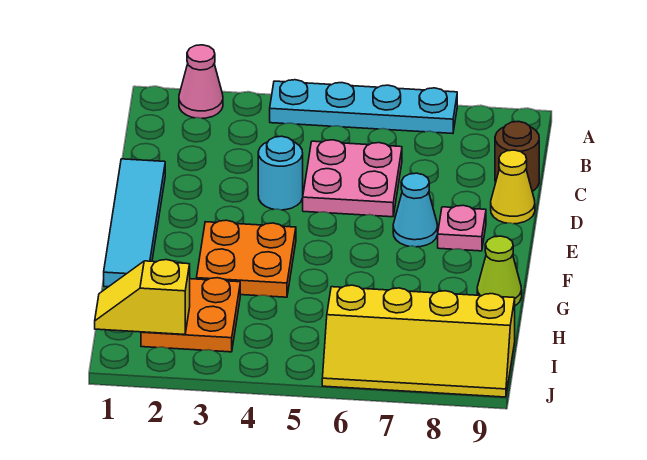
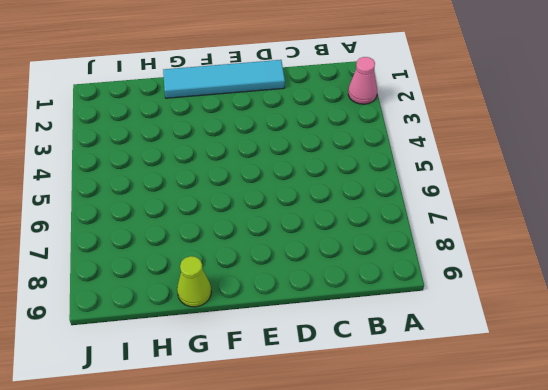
none -> cyan plate A4:A7 level 1
none -> pink plate C5:D6 level 1
none -> brown round brick C9 level 1

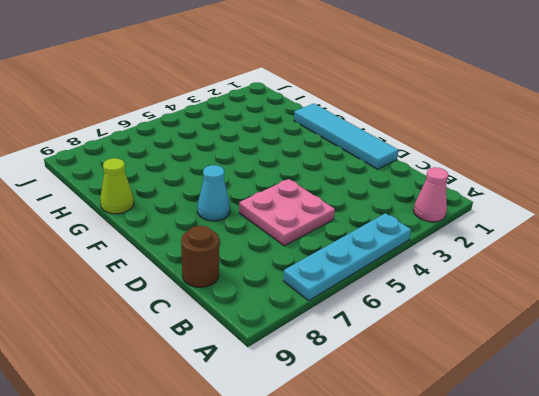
none -> cyan round brick D4 level 1
none -> yellow cone D9 level 1
none -> pink plate E8 level 1

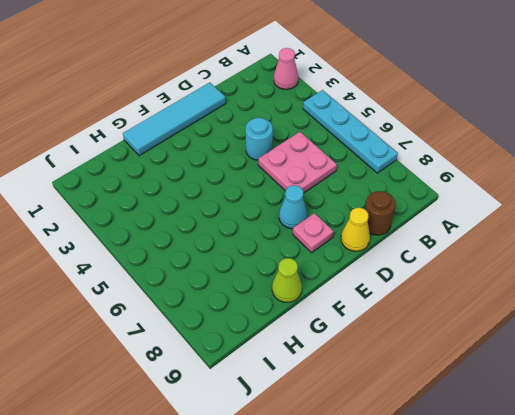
none -> orange plate F3:G4 level 1
none -> orange plate H2:I3 level 1
none -> yellow slope I6:J9 level 1 top I

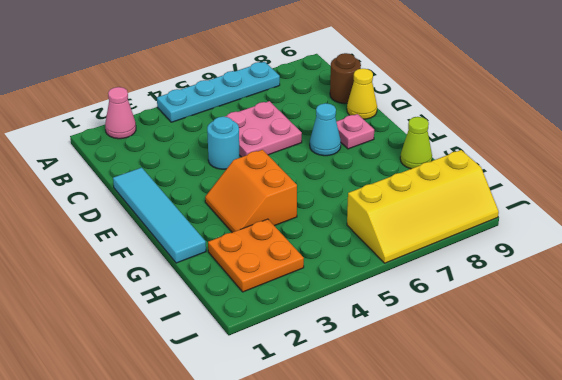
orange slope F3:G4 level 1 top 4 -> orange plate F3:G4 level 1
none -> yellow slope I1:I2 level 2 top 2

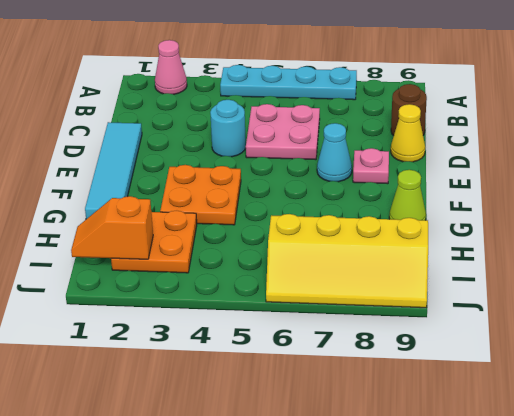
orange slope I1:I2 level 2 top 2 -> yellow slope I1:I2 level 2 top 2

